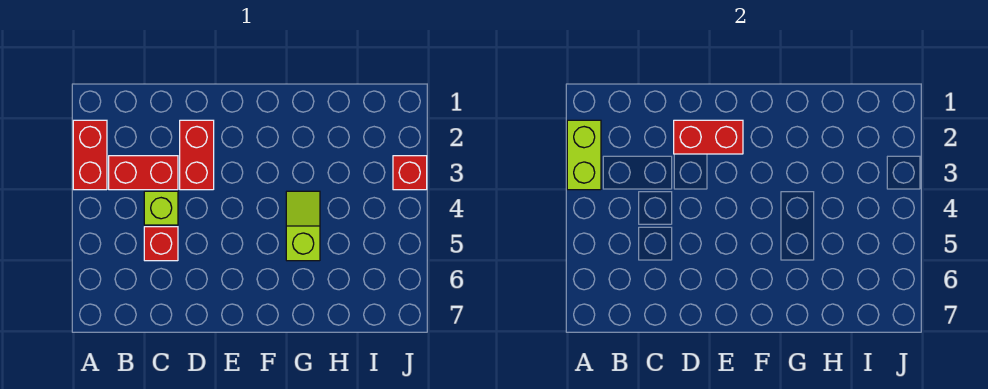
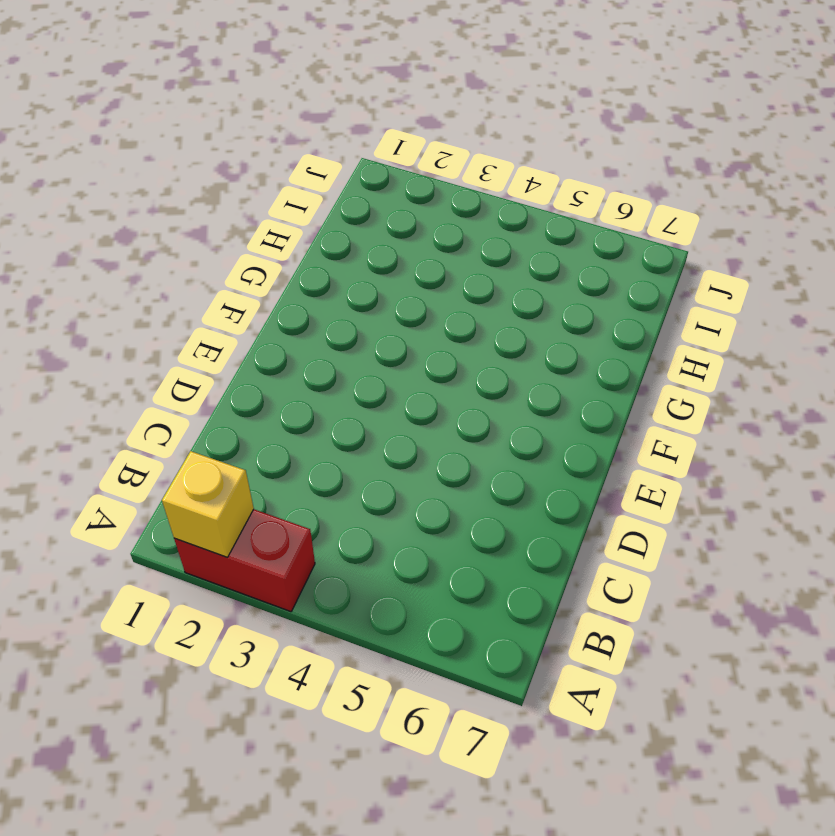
yellow brick A2 level 2 -> lime brick A2:A3 level 2
none -> red brick B3:C3 level 1
none -> lime brick C4 level 1

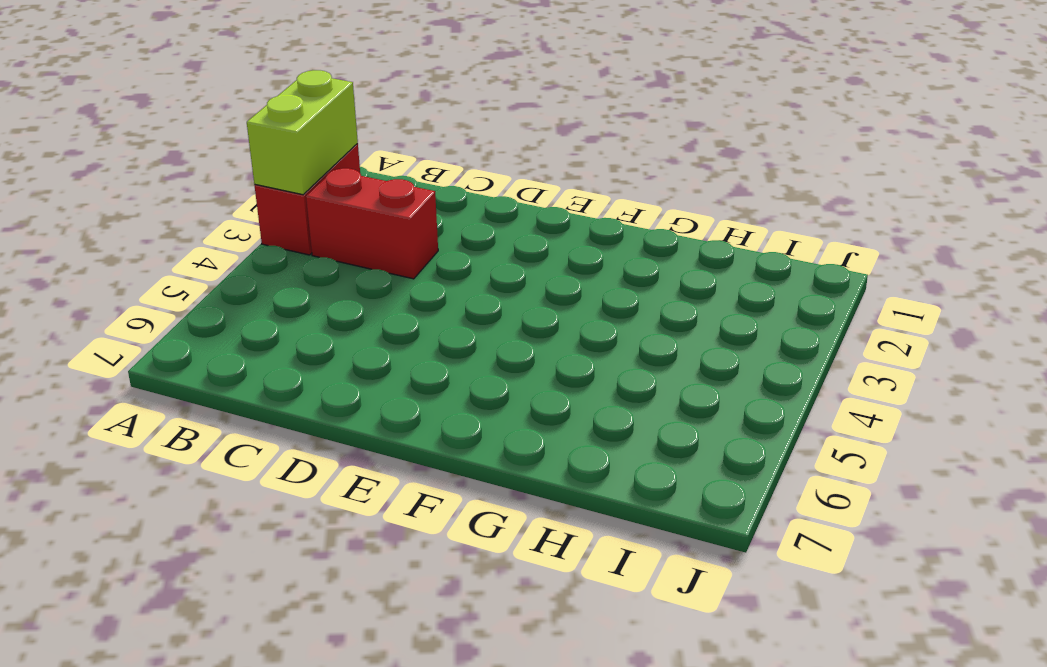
none -> lime brick C4 level 1
none -> red brick C5 level 1

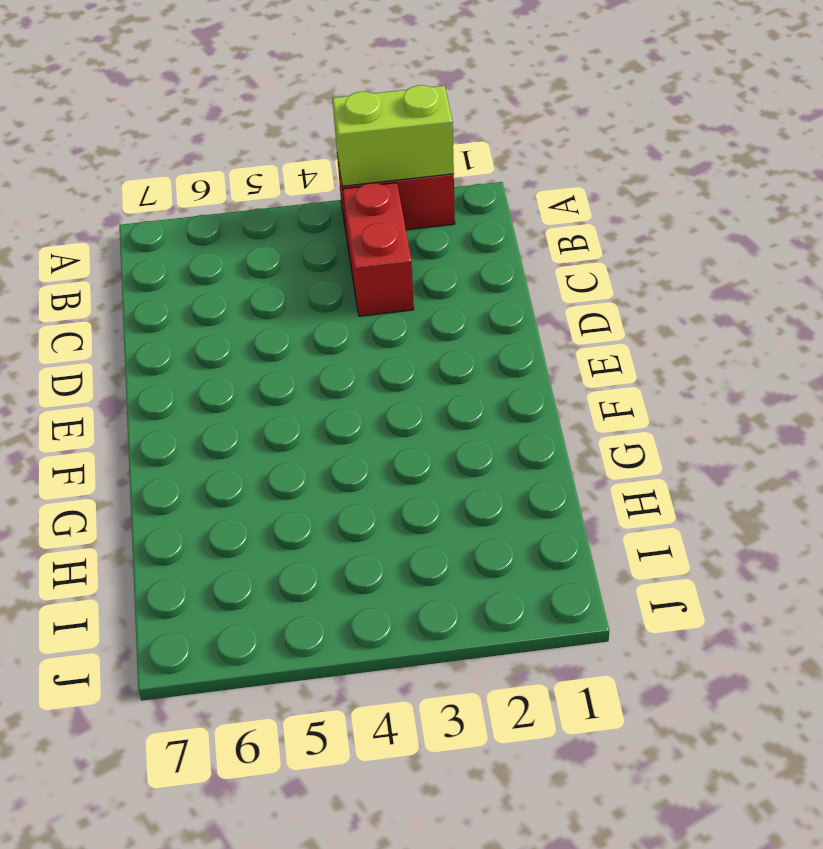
none -> lime brick C4 level 1
none -> red brick C5 level 1

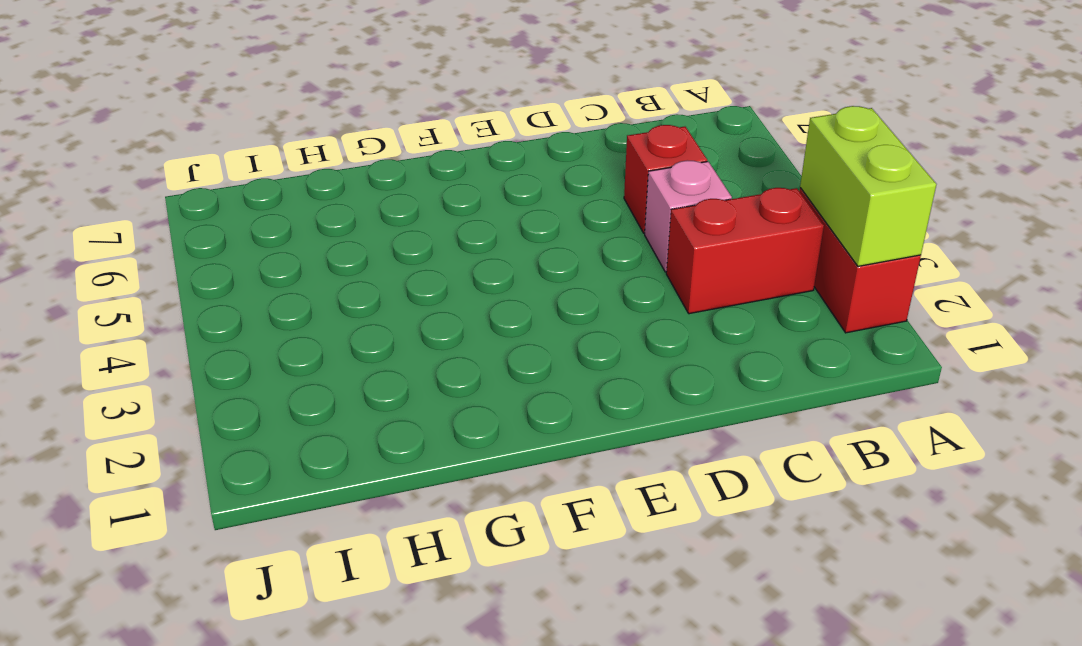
pink brick C4 level 1 -> lime brick C4 level 1
none -> red brick D2:D3 level 1
none -> lime slope G4:G5 level 1 top 5

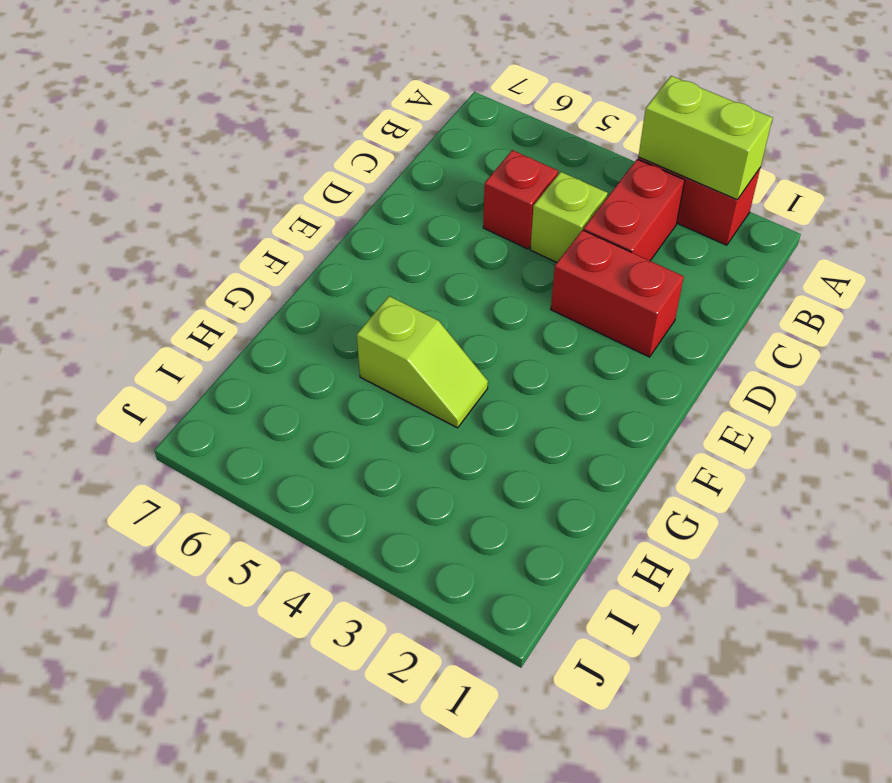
none -> red brick J3 level 1
none -> red brick D2:E2 level 2

